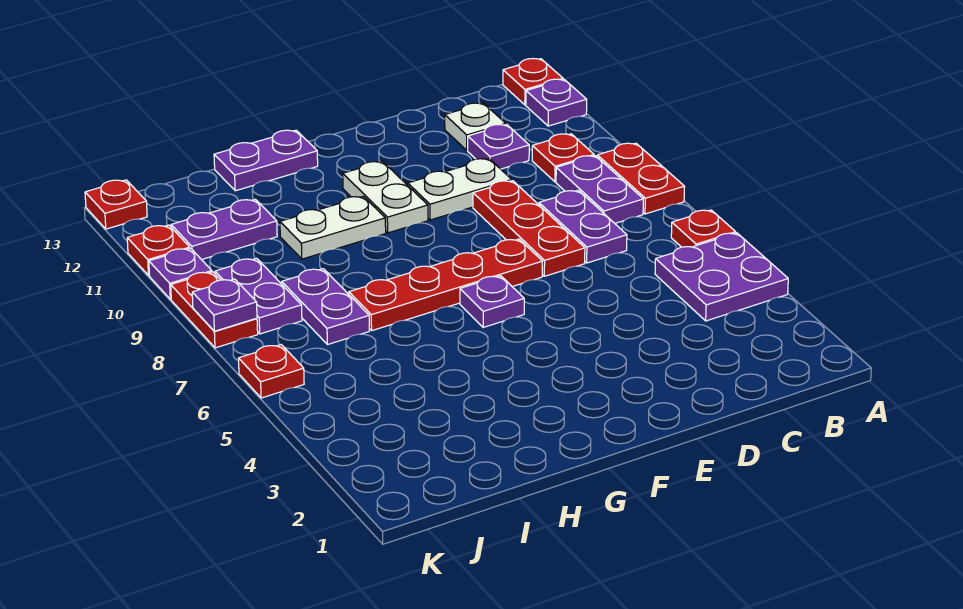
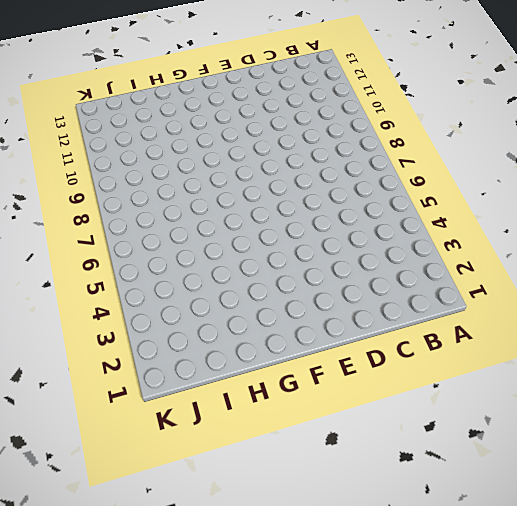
none -> purple plate A4:B5 level 1
none -> red plate A6 level 1
none -> red plate A8:A9 level 1

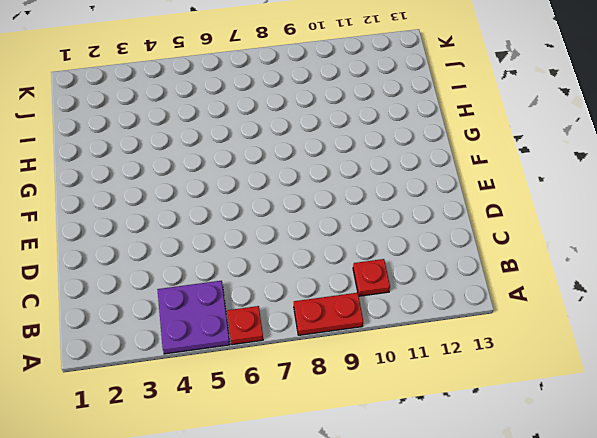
none -> purple plate A12 level 1
none -> red plate A13 level 1
none -> purple plate B8:B9 level 1

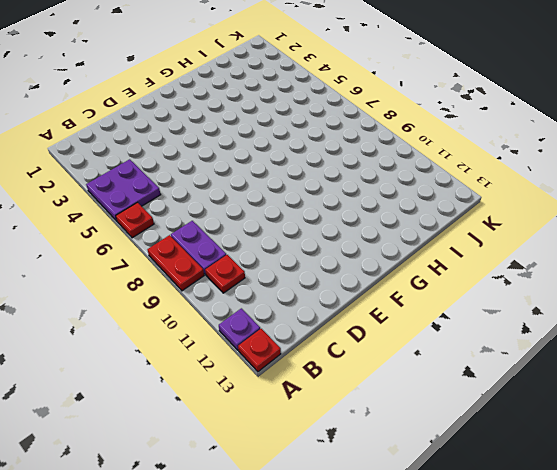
none -> purple plate C7:C8 level 1
none -> purple plate C11 level 1
none -> white plate C12 level 1

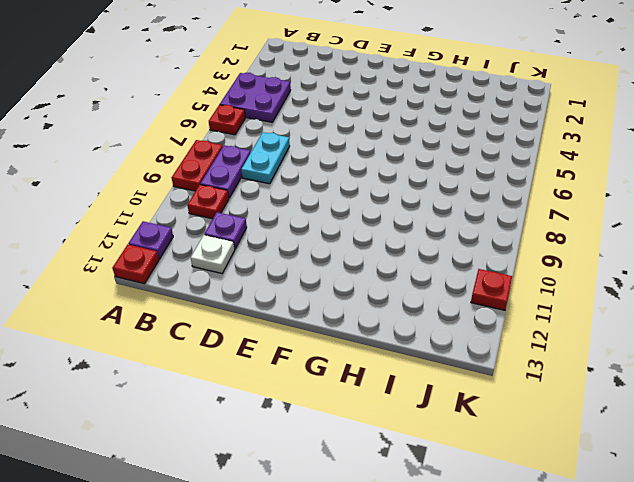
cyan plate C7:C8 level 1 -> purple plate C7:C8 level 1
none -> red plate D7:D9 level 1
none -> white plate D10:E10 level 1
none -> red plate E7:H7 level 1

